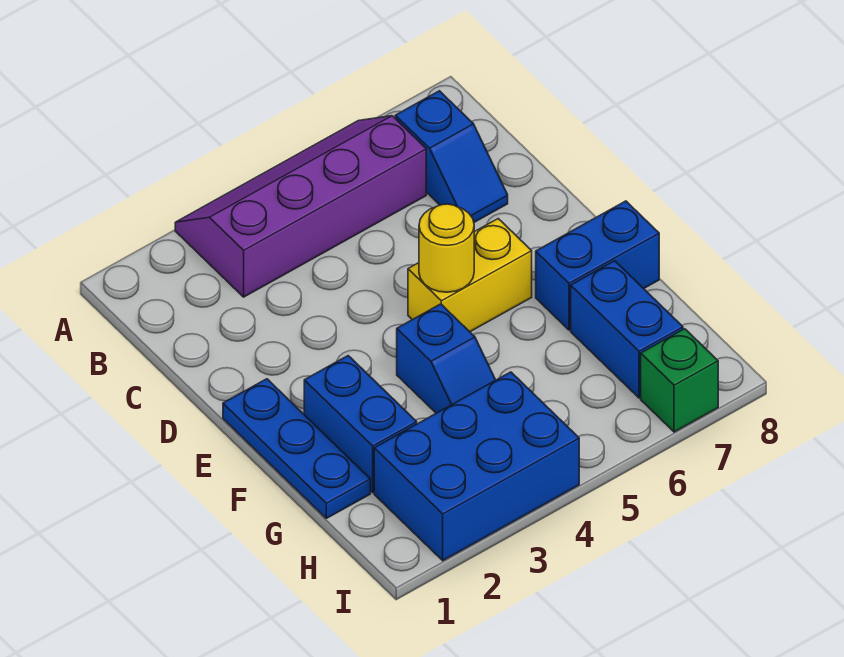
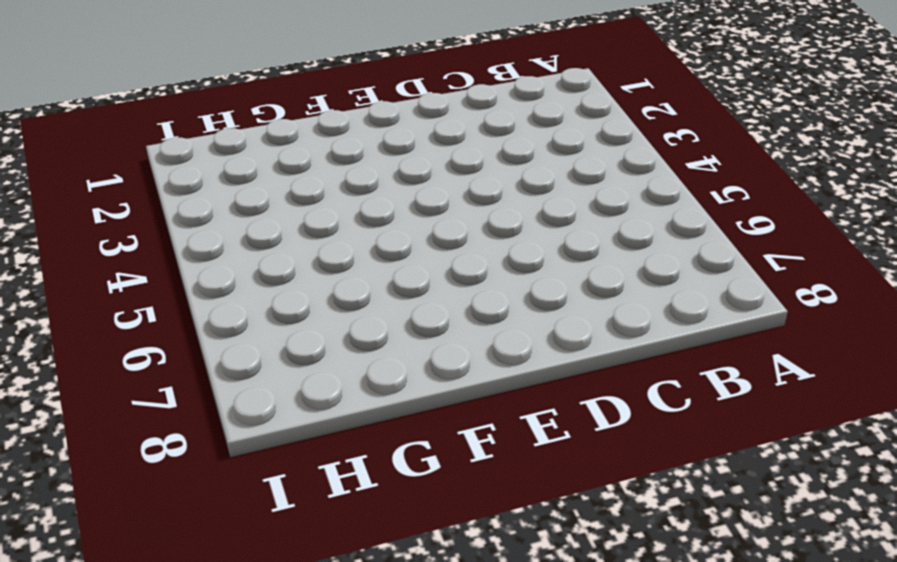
none -> purple slope A3:B6 level 1 top B
none -> blue slope B7:C7 level 1 top B

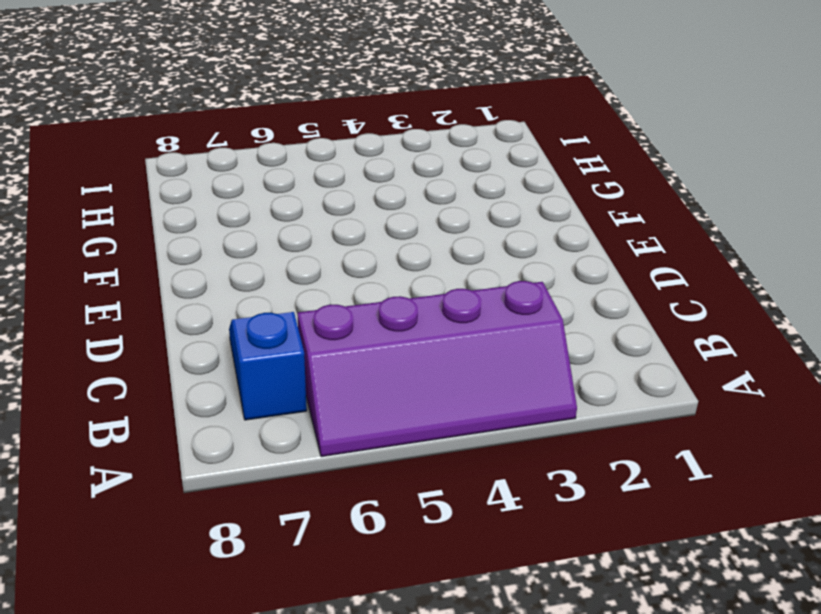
none -> blue plate E1:G1 level 1
none -> yellow brick E5:E6 level 1

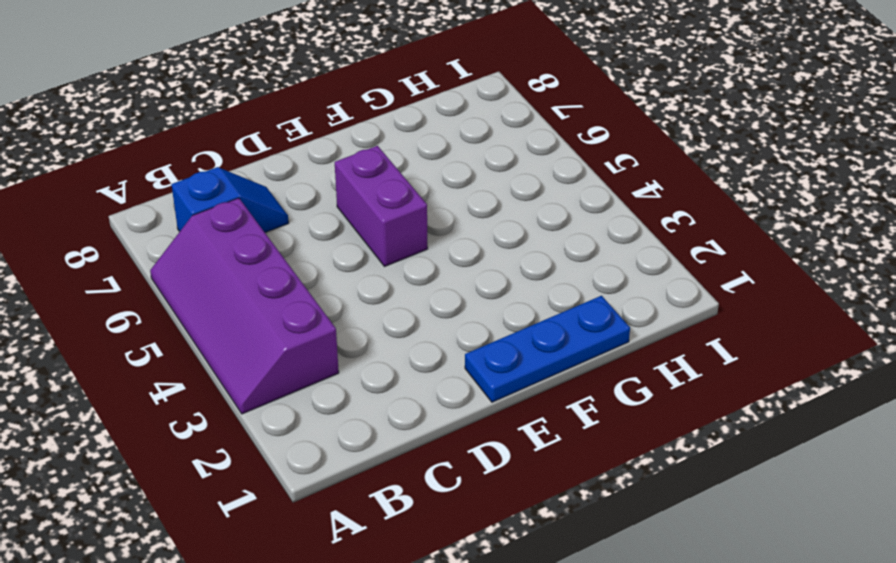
purple brick E5:E6 level 1 -> yellow brick E5:E6 level 1
none -> blue brick F2:G2 level 1
none -> blue slope F4:G4 level 1 top F

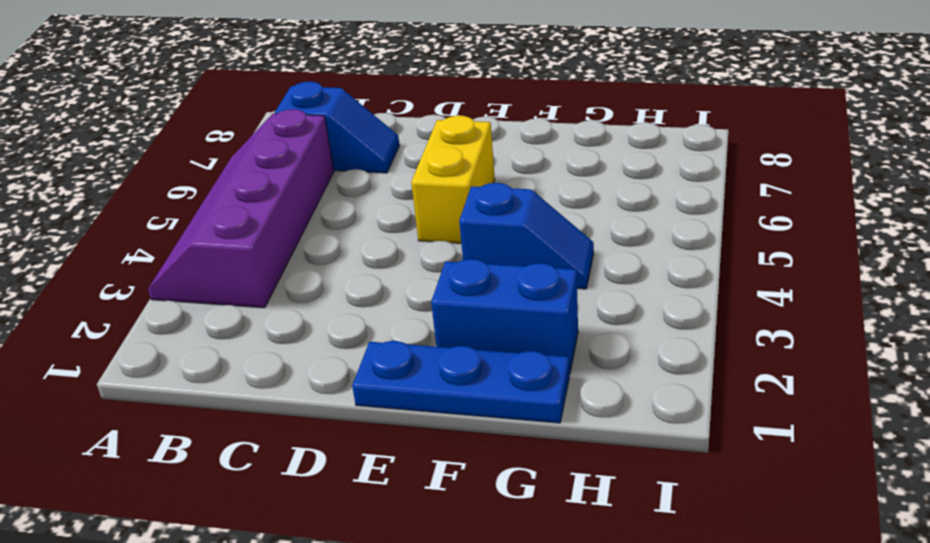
none -> blue brick F7:F8 level 1
none -> blue brick G7:H7 level 1

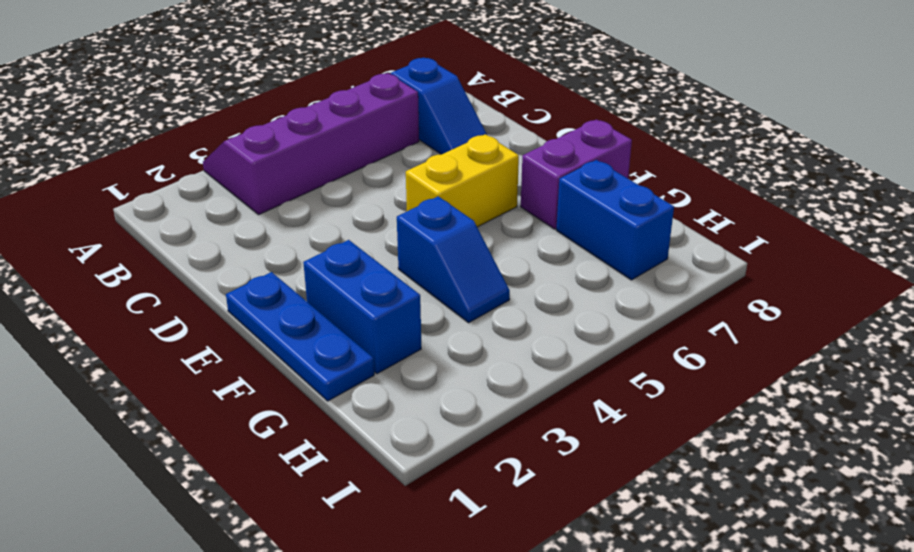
purple brick F7:F8 level 1 -> blue brick F7:F8 level 1
none -> blue brick H2:I4 level 1
none -> green brick I7 level 1

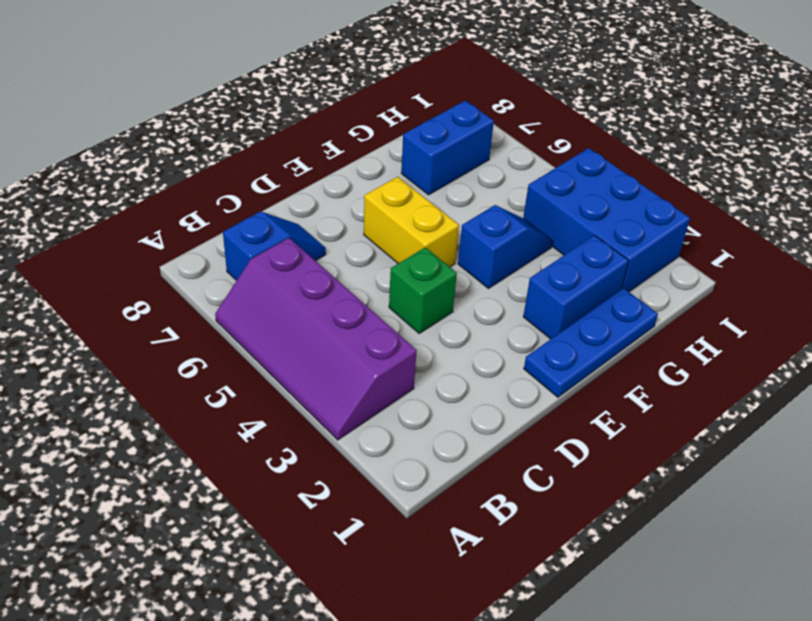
green brick D4 level 1 -> green brick I7 level 1
none -> blue brick F7:F8 level 1
none -> yellow round brick E5 level 2

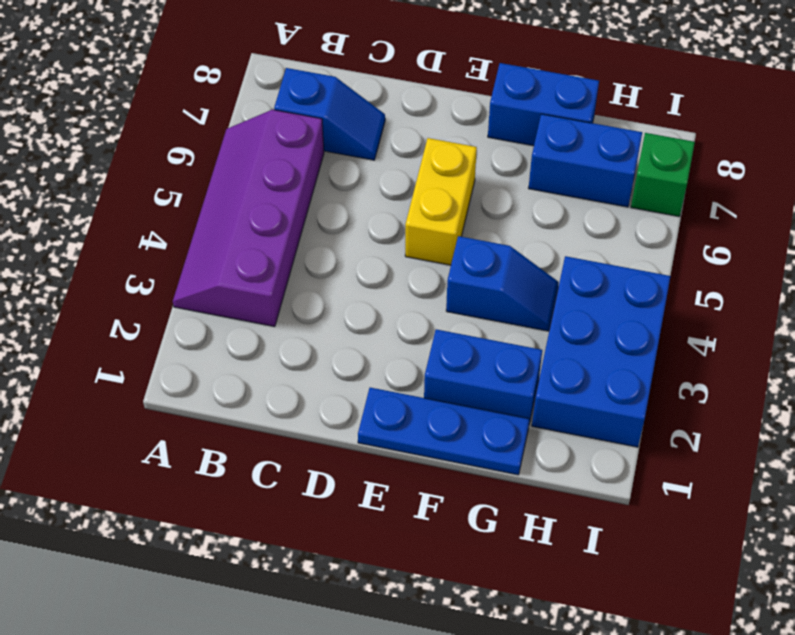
blue brick F8:G8 level 1 -> blue brick F7:F8 level 1
none -> yellow round brick E5 level 2

